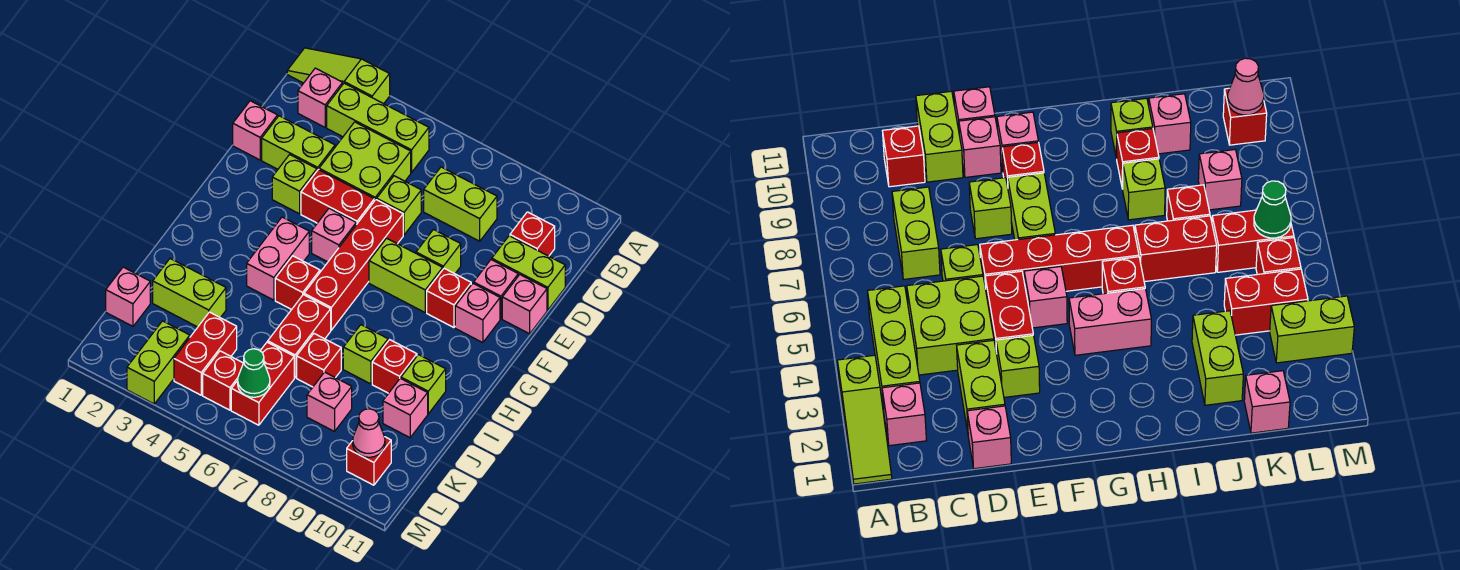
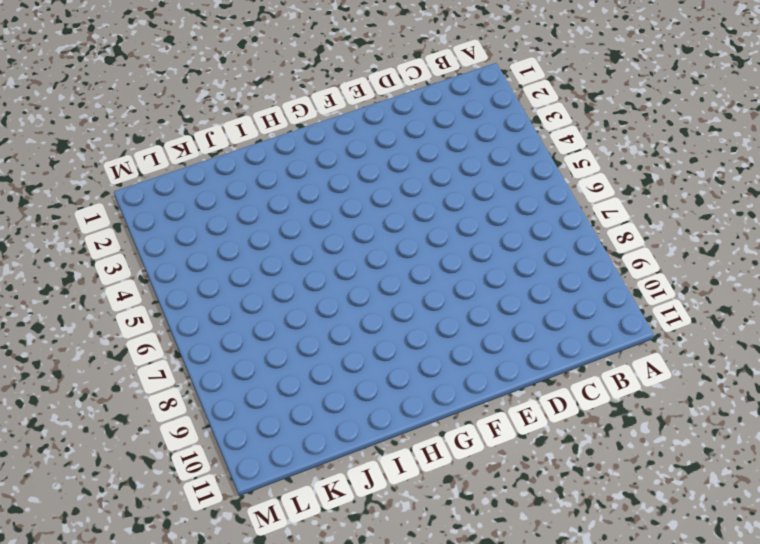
none -> lime slope A1:A3 level 1 top 3
none -> pink brick B2 level 1
none -> lime brick B3:B5 level 1
none -> lime brick C4:D5 level 1

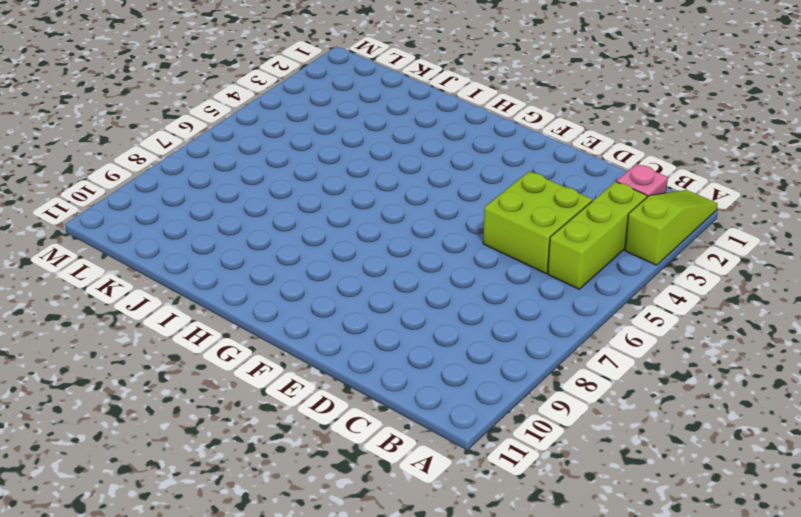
none -> lime brick C7:C8 level 1
none -> red brick C10 level 1
none -> pink brick D1 level 1
none -> lime brick D2:D3 level 1

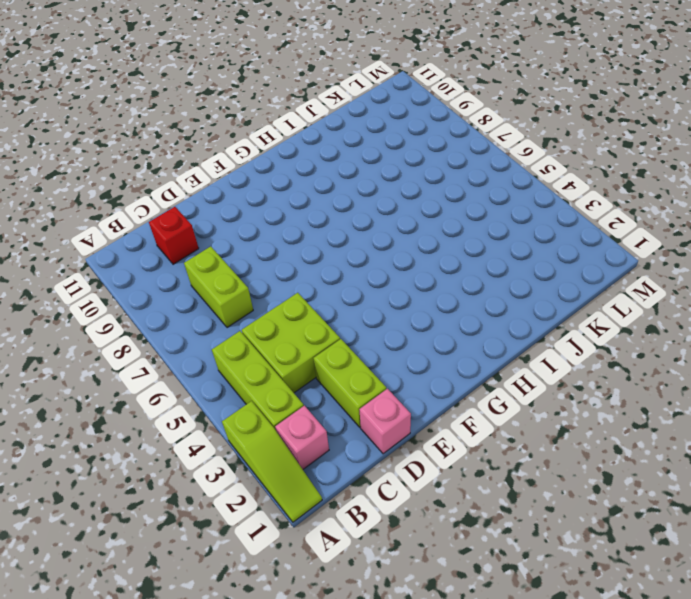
none -> lime brick D6 level 1
none -> lime brick D10:D11 level 1
none -> lime brick E3 level 1
none -> red brick E4:E5 level 1

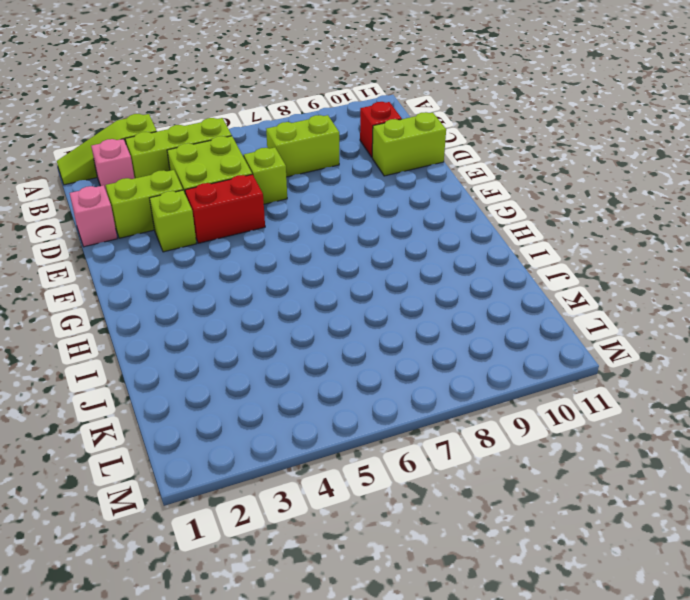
none -> red brick E6:H6 level 1
none -> lime brick E8 level 1
none -> pink brick E10 level 1
none -> pink brick E11 level 1

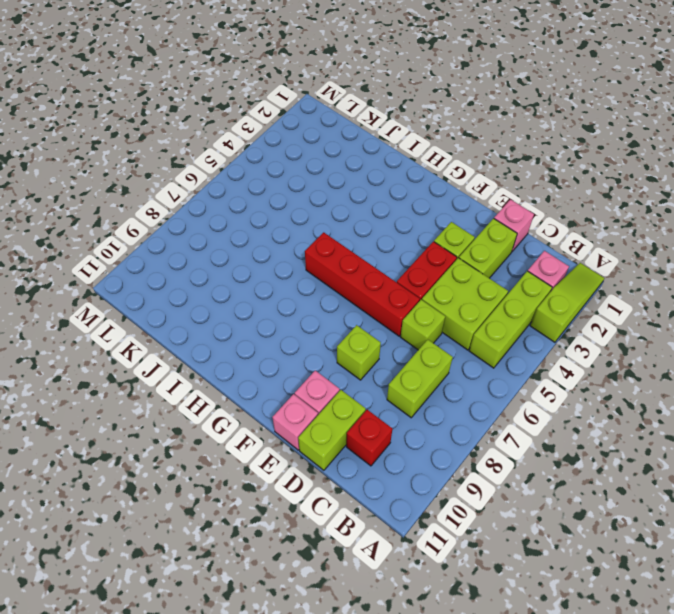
none -> pink brick F5 level 1
none -> lime brick F7:F8 level 1
none -> red brick F9 level 1
none -> pink brick F10 level 1

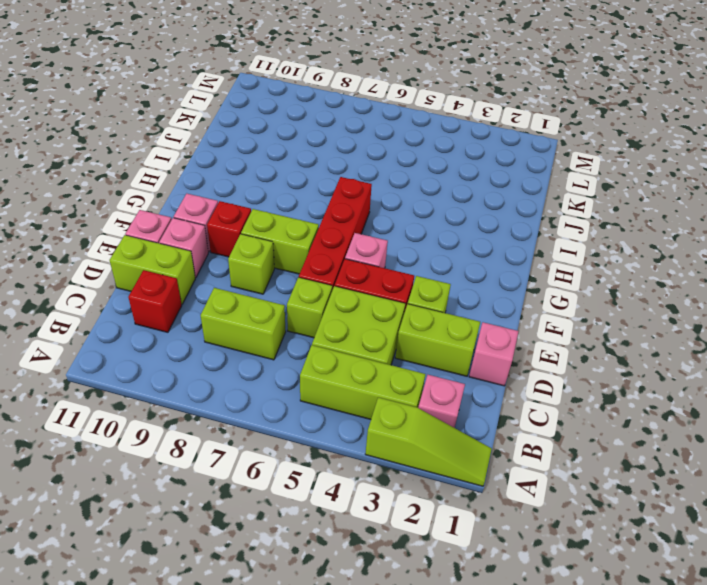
none -> pink brick G4:H4 level 1
none -> red brick H5 level 1
none -> red brick I6:J6 level 1
none -> lime brick I8 level 1

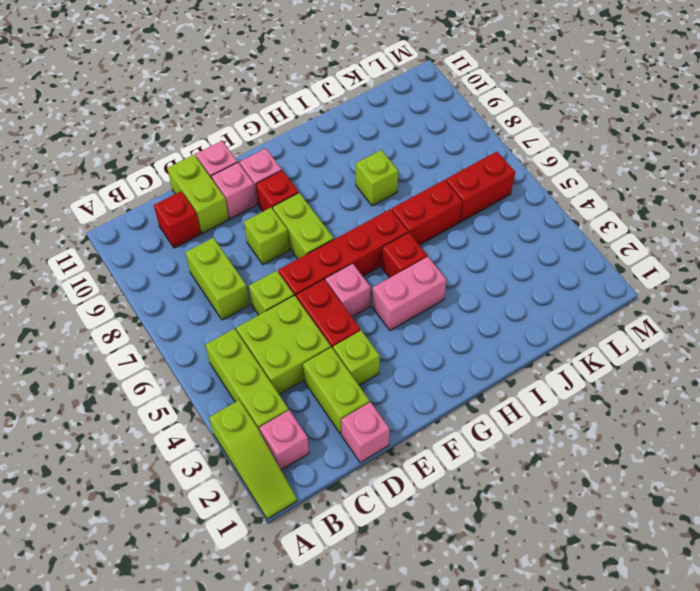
none -> red brick I9 level 1
none -> lime brick I10 level 1
none -> lime brick J2:J3 level 1
none -> red brick J7 level 1

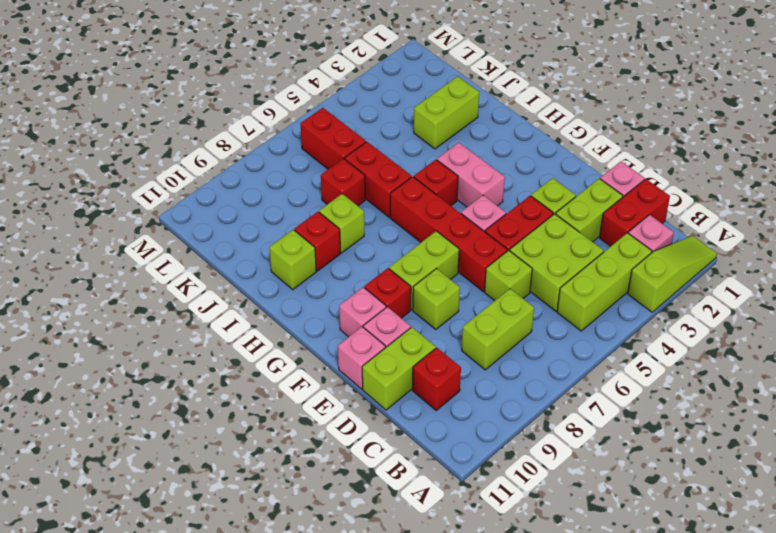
red brick C1:C2 level 1 -> red brick K4:L4 level 1
none -> pink brick J10 level 1
none -> pink brick K1 level 1
none -> pink brick K8 level 1
none -> lime brick L3:M3 level 1

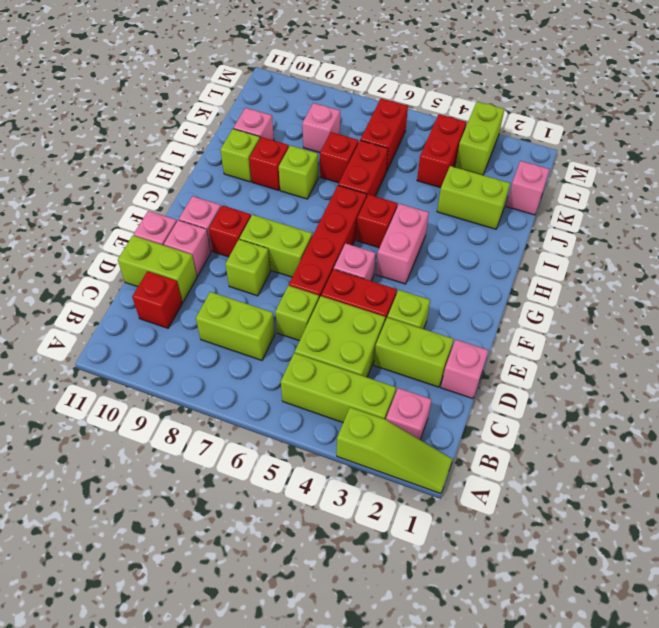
none -> red brick L5 level 1
none -> red brick L10 level 1
none -> green cone L6 level 2
none -> pink cone L10 level 2

